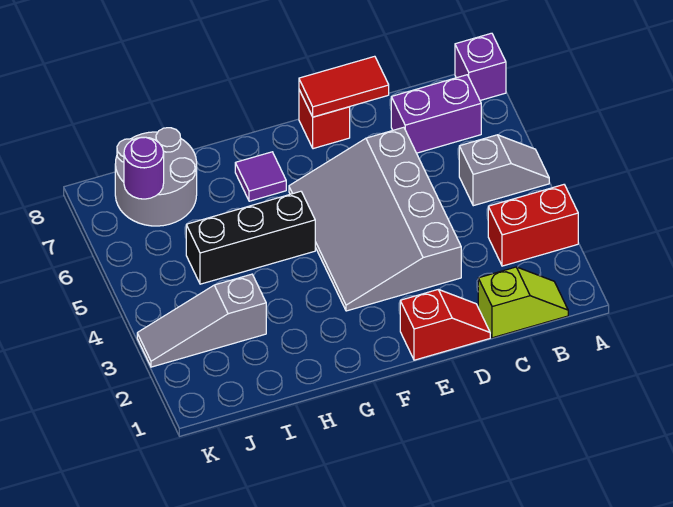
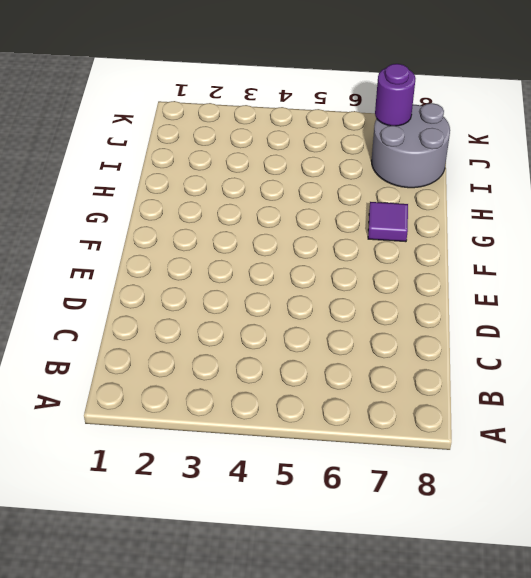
none -> red brick A3:B3 level 1
none -> grey slope A5:B5 level 1 top B
none -> purple brick A8 level 1

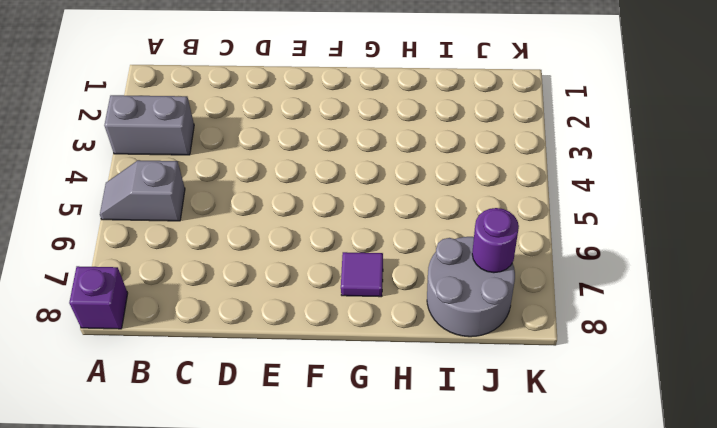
grey brick A3:B3 level 1 -> red brick A3:B3 level 1
none -> lime slope B1:C1 level 1 top C
none -> purple brick B7:C7 level 1
none -> red slope D1:E1 level 1 top E

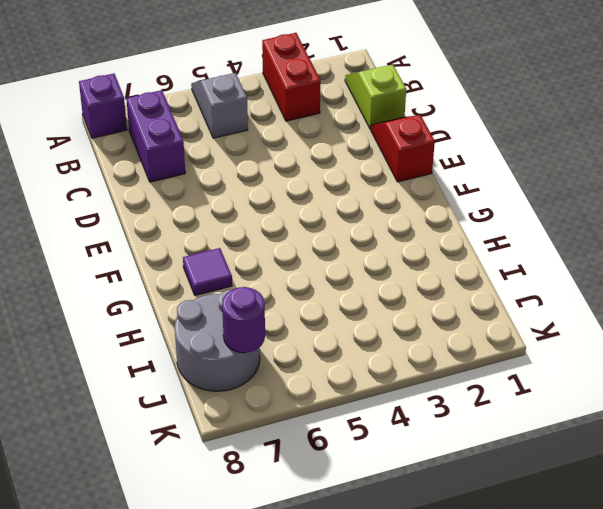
none -> grey slope D3:F6 level 1 top D
none -> red brick E8 level 1
none -> black brick G5:I5 level 1

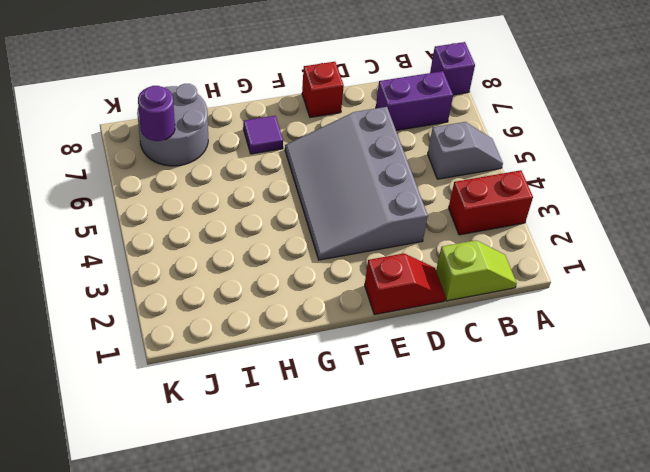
none -> black brick G5:I5 level 1
none -> grey slope I3:K3 level 1 top I
none -> red tile D8:E8 level 2

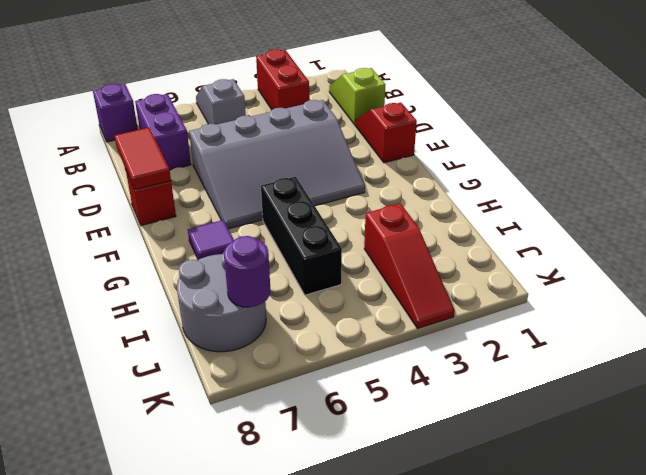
red slope I3:K3 level 1 top I -> grey slope I3:K3 level 1 top I

